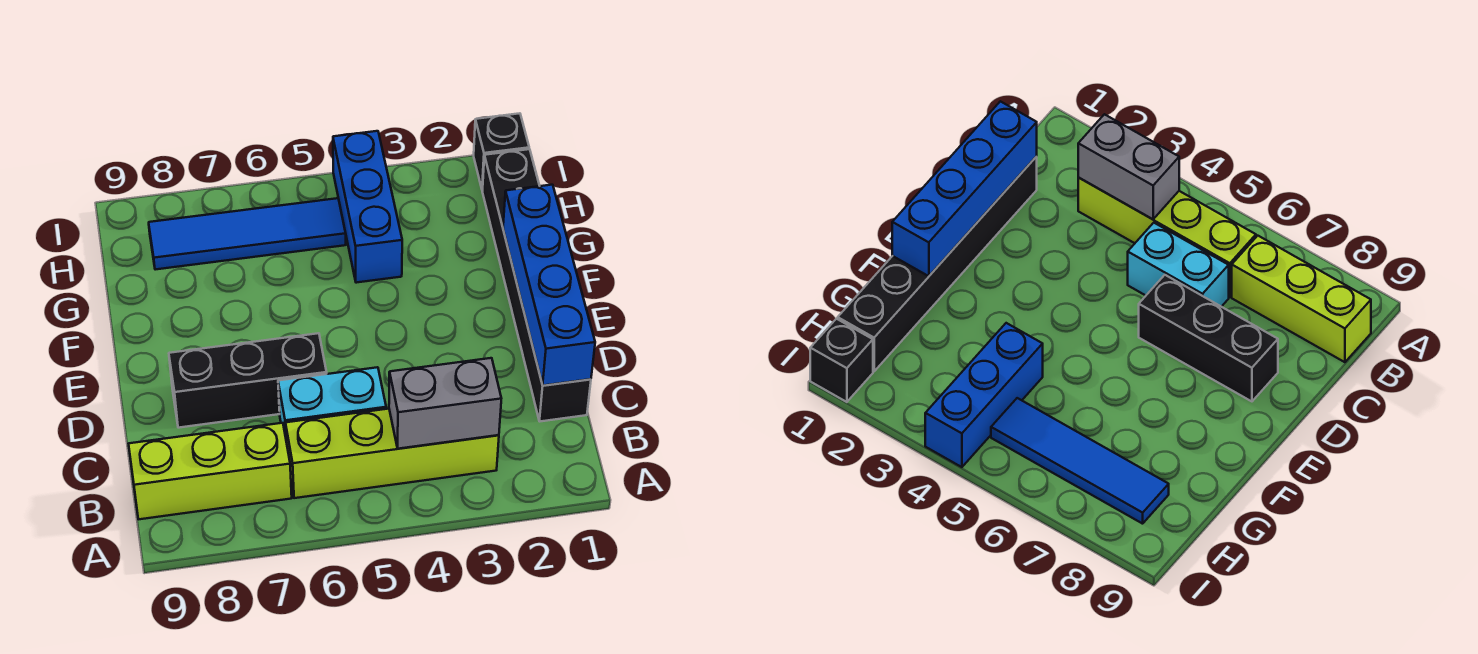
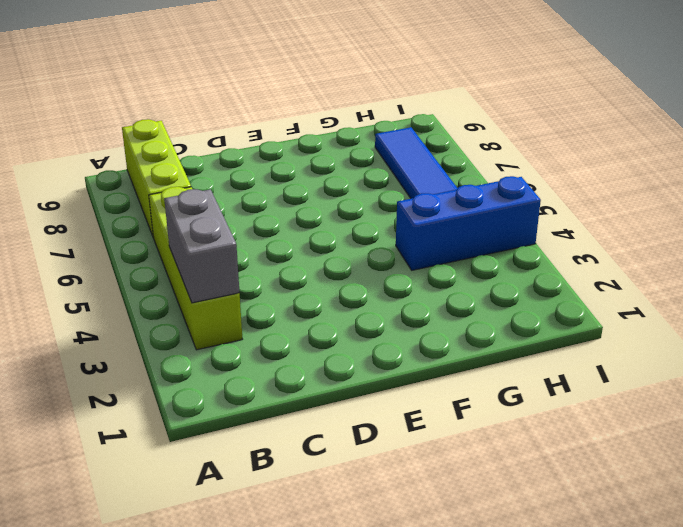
none -> black brick C1:H1 level 1
none -> cyan brick C5:C6 level 1

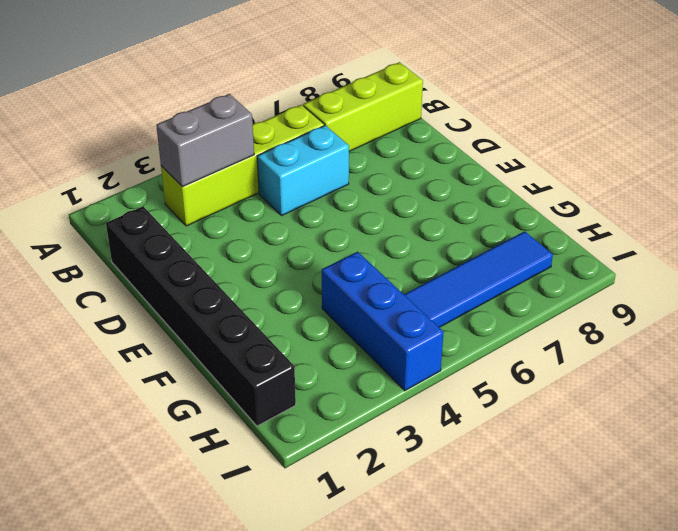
none -> black brick D6:D8 level 1
none -> black brick I1 level 1

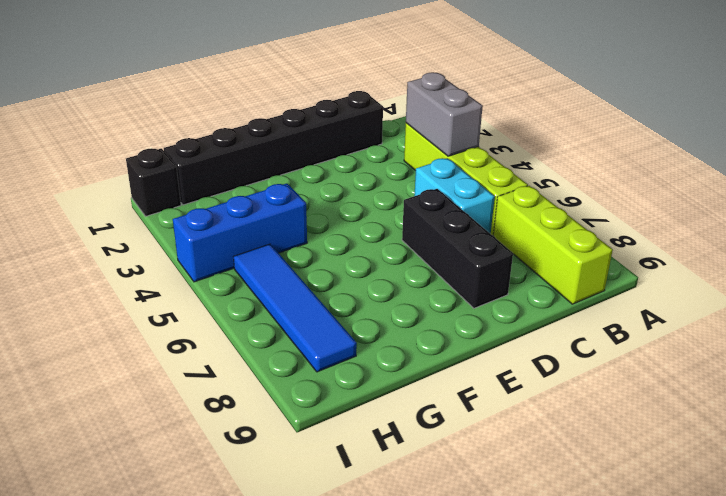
none -> blue brick C1:F1 level 2

